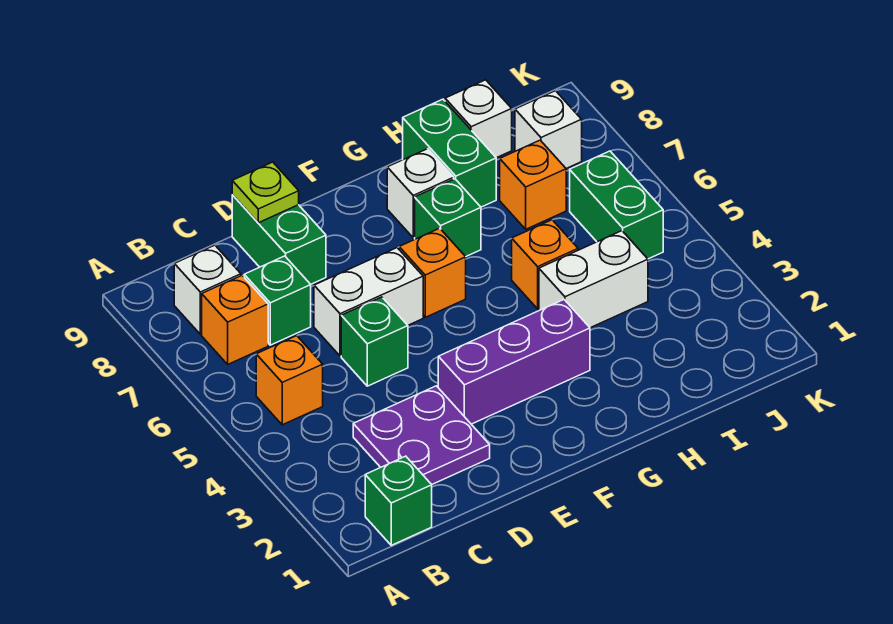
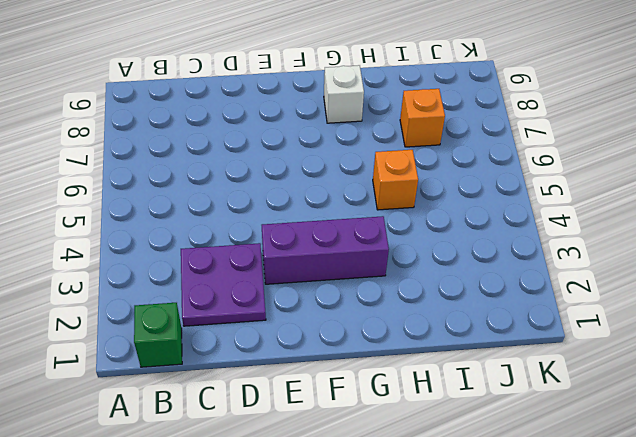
none -> orange brick B5 level 1
none -> orange brick B7 level 1
none -> white brick B8 level 1

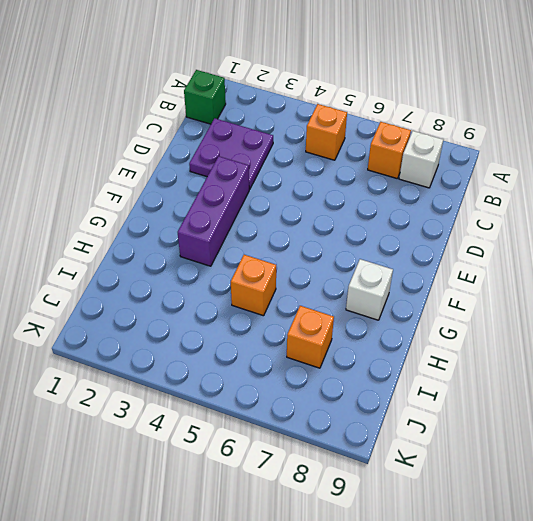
none -> green brick C7 level 1
none -> green brick D5 level 1
none -> white brick D6:E6 level 1

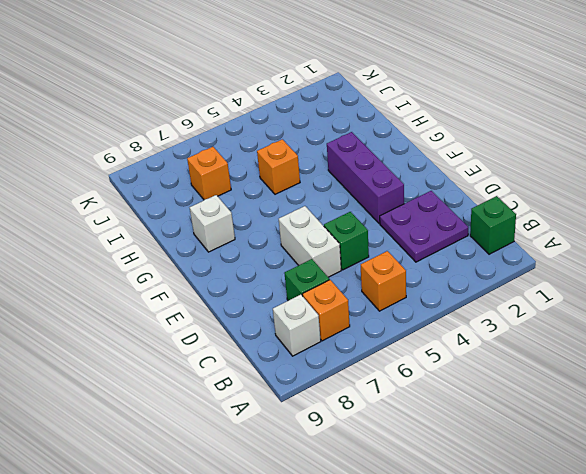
none -> green brick D8:D9 level 1
none -> orange brick F6 level 1
none -> green brick G7 level 1

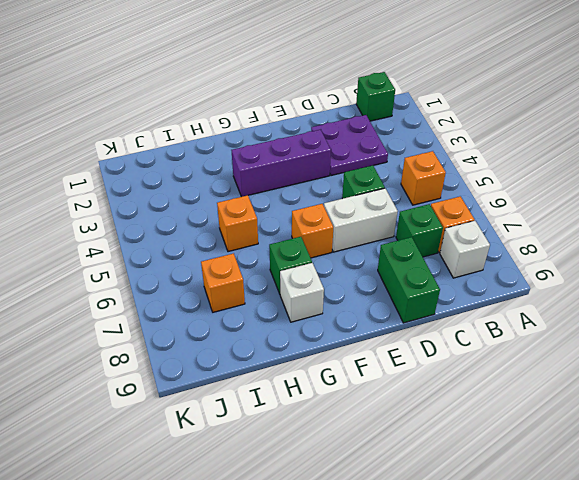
none -> white brick H4:I4 level 1
none -> green brick H8:H9 level 1
none -> white brick I9 level 1

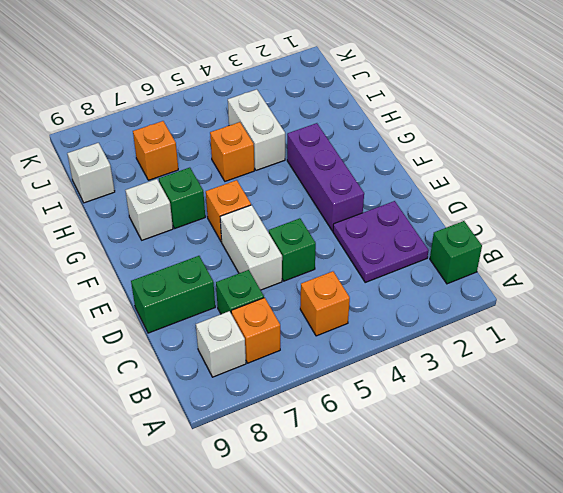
none -> green brick H8:H9 level 1
none -> green brick J5:J6 level 1
none -> white brick J8 level 1

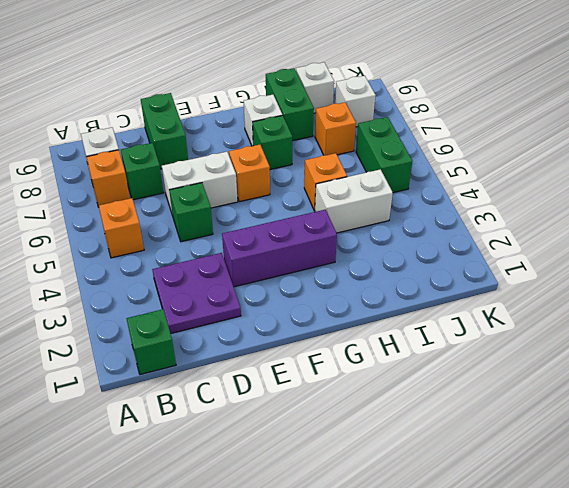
none -> lime plate D9 level 2

